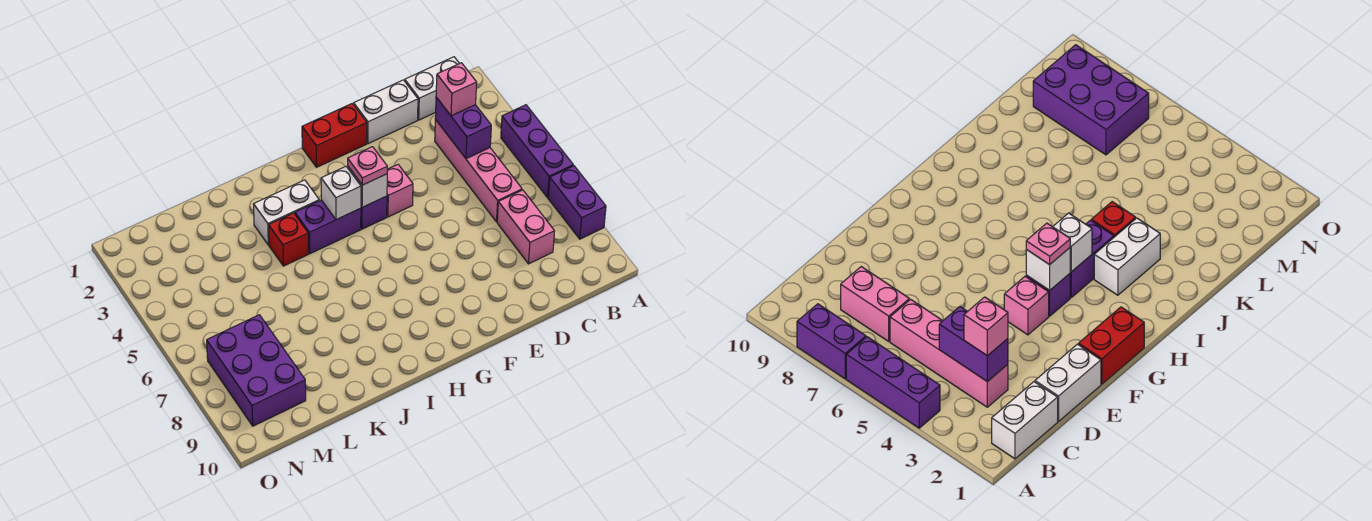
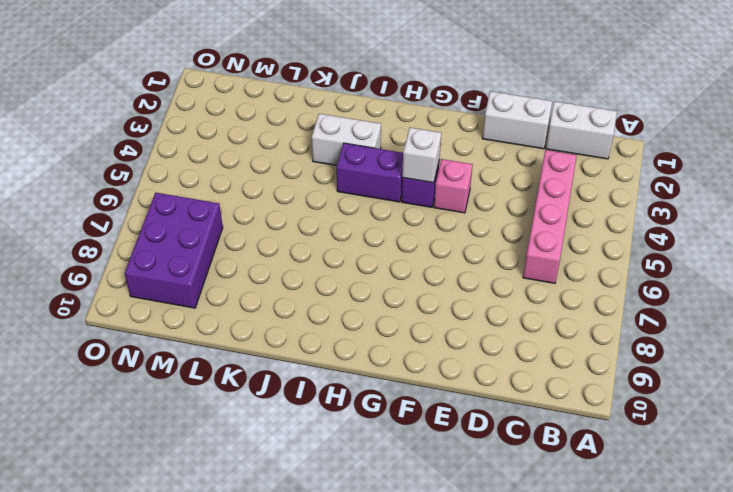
none -> purple brick A4:A6 level 1
none -> purple brick A7:A8 level 1
none -> pink brick C7:C8 level 1

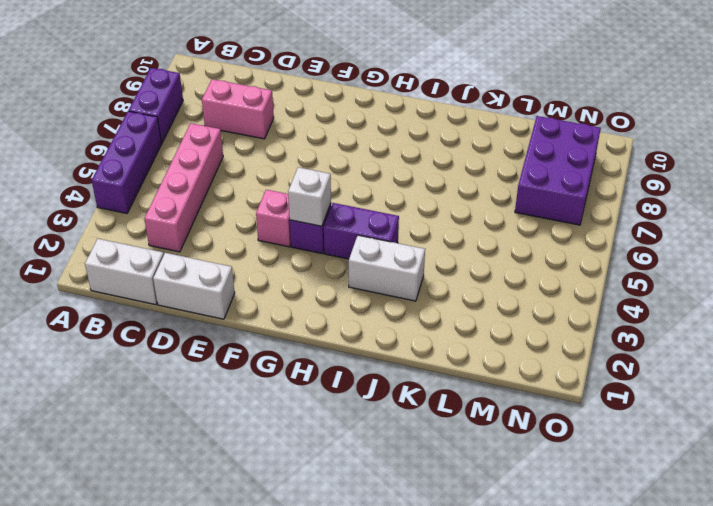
pink brick C8:D8 level 1 -> pink brick C7:C8 level 1
none -> red brick F1:G1 level 1
none -> red brick J4 level 1
none -> purple brick C3:C4 level 2

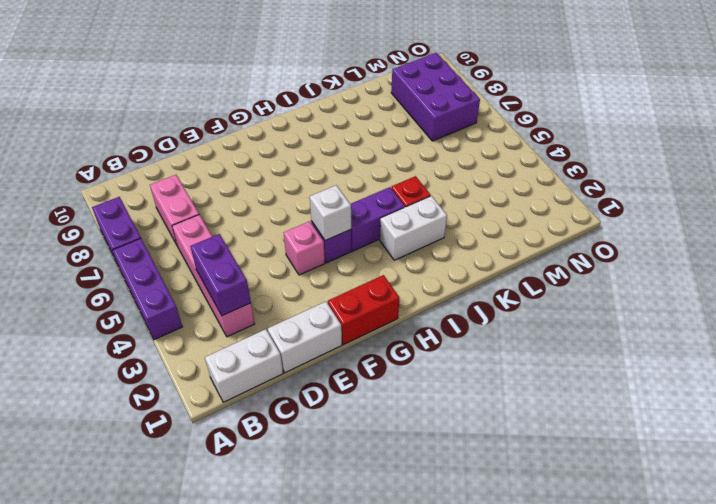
none -> white brick H4 level 2
none -> pink brick C3 level 3
none -> pink plate G4 level 3

